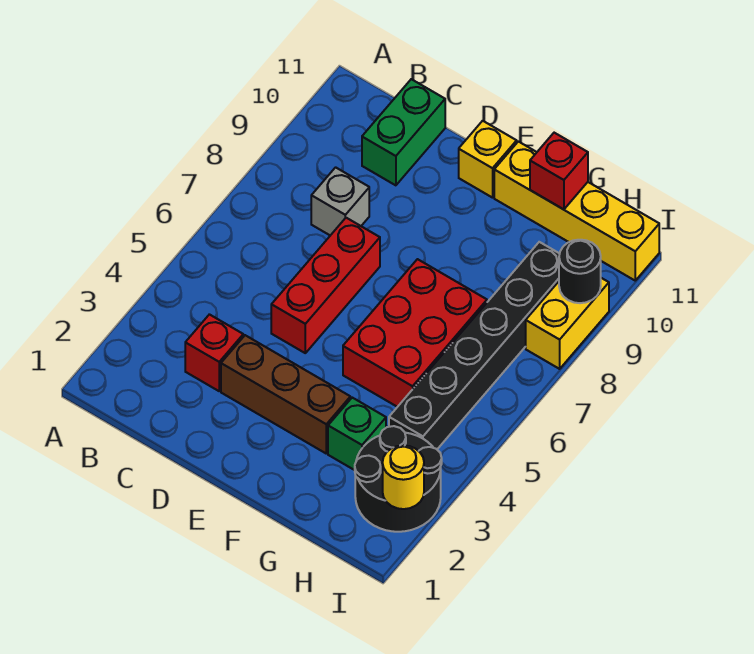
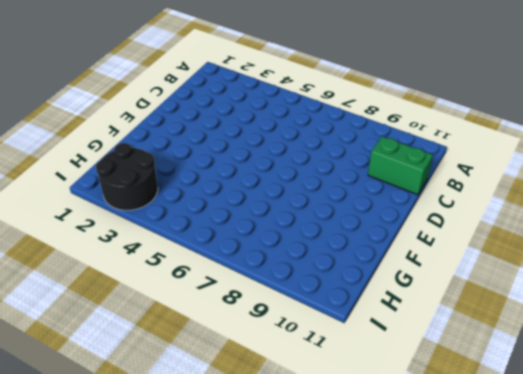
none -> red brick C3 level 1
none -> grey brick C8 level 1
none -> brown brick D3:F3 level 1

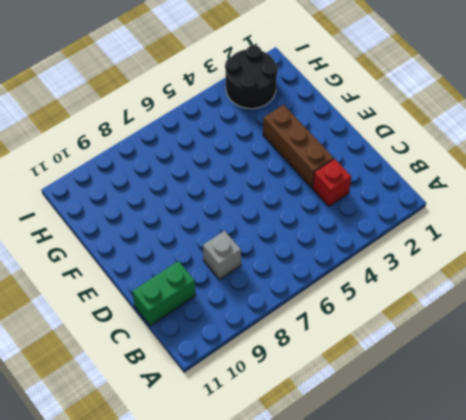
none -> red brick D5:D7 level 1
none -> yellow brick E11 level 1
none -> red brick F5:G7 level 1

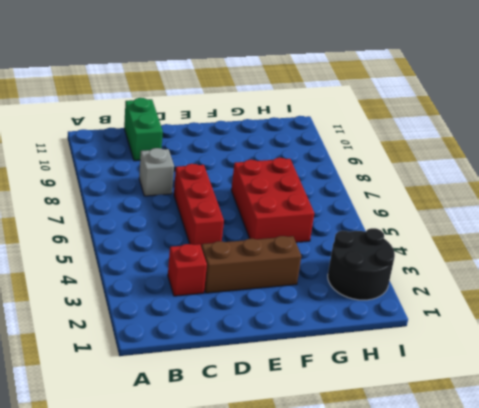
none -> yellow brick E11 level 1
none -> yellow brick F11:I11 level 1
none -> green brick G3 level 1

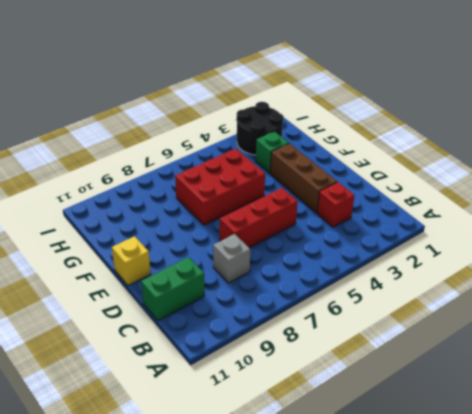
none -> yellow brick F11:I11 level 1
none -> black brick H4:H9 level 1
none -> yellow brick I8:I9 level 1

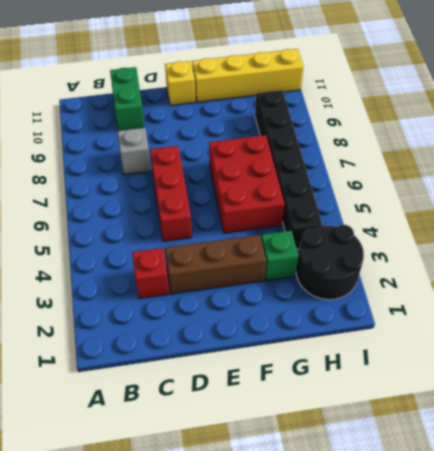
none -> yellow brick I8:I9 level 1
none -> red brick G11 level 2
none -> yellow round brick I2 level 2

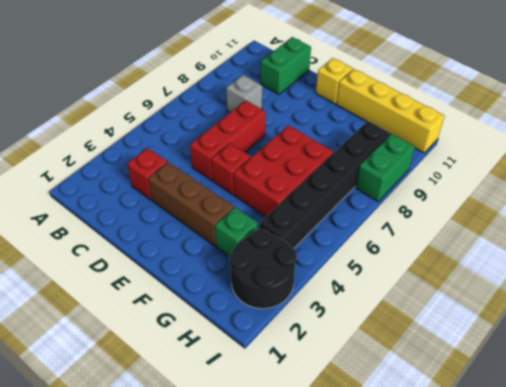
red brick E5 level 1 -> red brick G11 level 2
green brick I8:I9 level 1 -> yellow brick I8:I9 level 1
none -> yellow round brick I2 level 2
none -> black round brick I9 level 2

